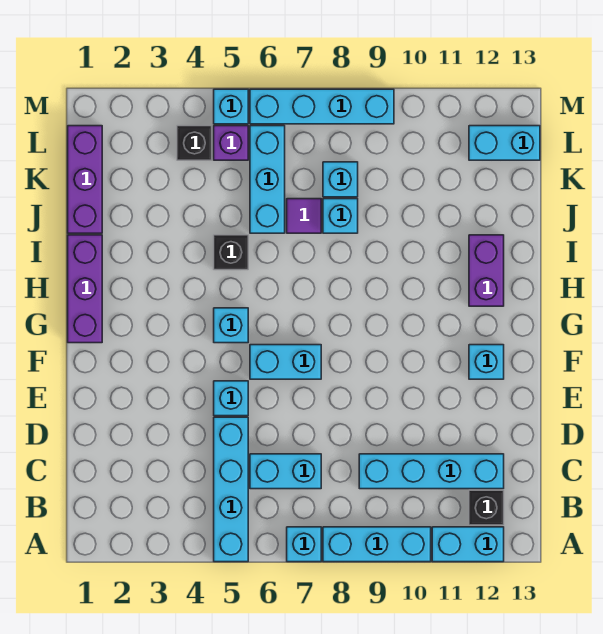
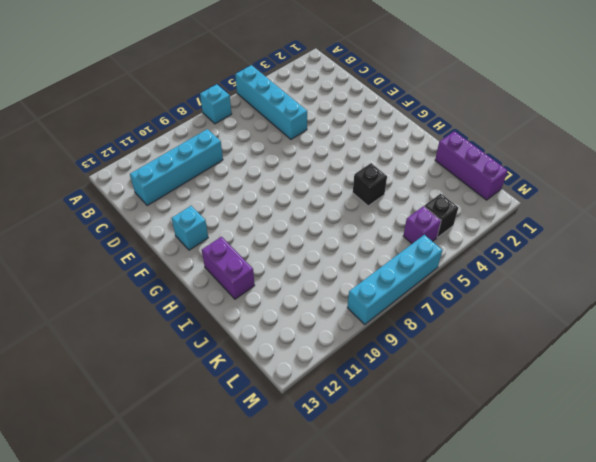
none -> cyan brick A8:A10 level 1
none -> cyan brick A11:A12 level 1
none -> black brick B12 level 1

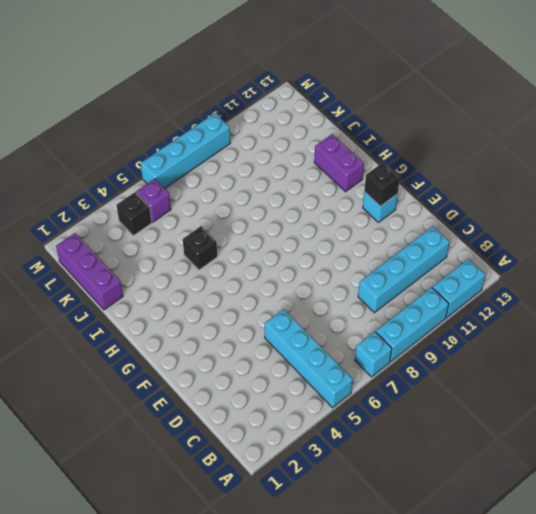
black brick F12 level 2 -> black brick B12 level 1
none -> cyan brick C6:C7 level 1
none -> cyan brick E5 level 1
none -> cyan brick F6:F7 level 1

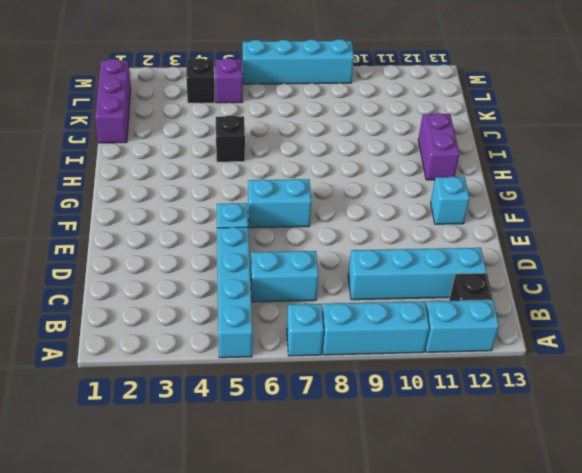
none -> purple brick G1:I1 level 1
none -> cyan brick G5 level 1
none -> cyan brick J6:L6 level 1

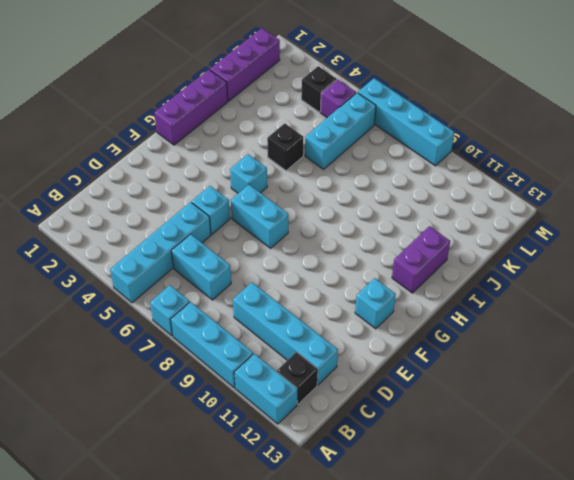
none -> purple tile J7 level 1
none -> cyan brick J8 level 1
none -> cyan brick K8 level 1

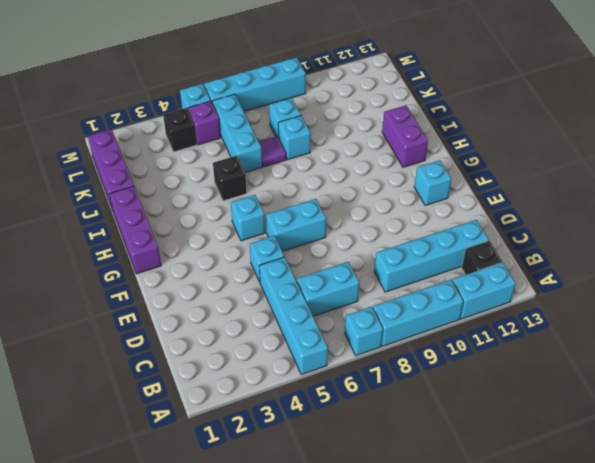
none -> cyan brick L12:L13 level 1

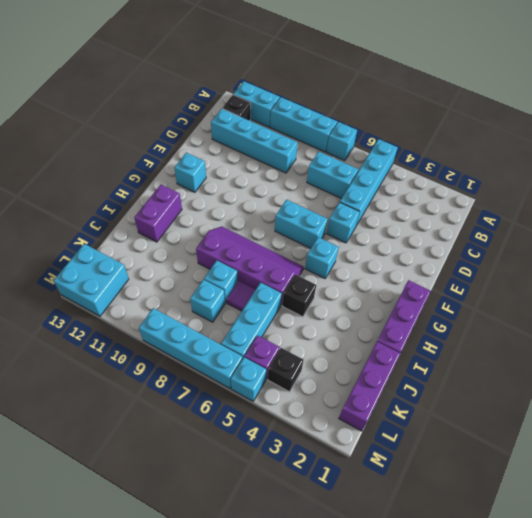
purple slope H6:I9 level 1 top I -> none
cyan brick L12:M13 level 1 -> cyan brick L12:L13 level 1

